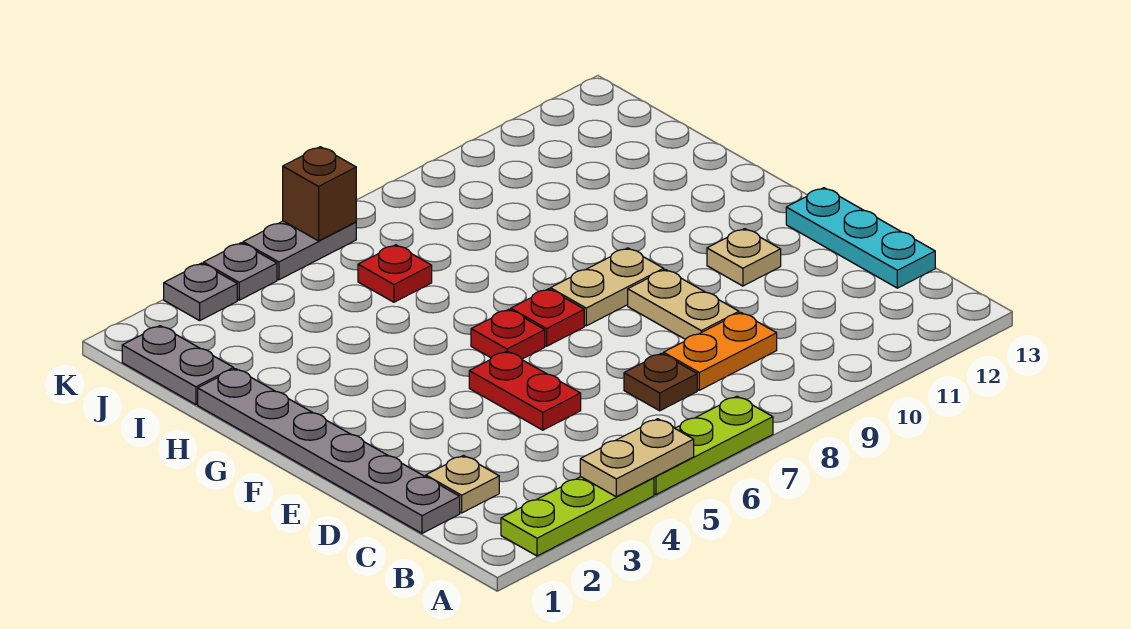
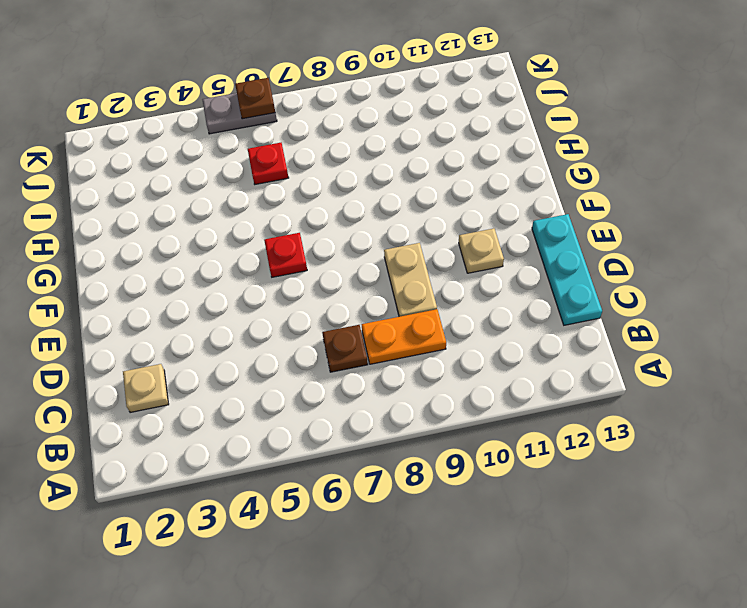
brown plate K6 level 2 -> brown brick K6 level 2
none -> lime plate A2:A4 level 1
none -> lime plate A5:A7 level 1
none -> grey plate C1:H1 level 1

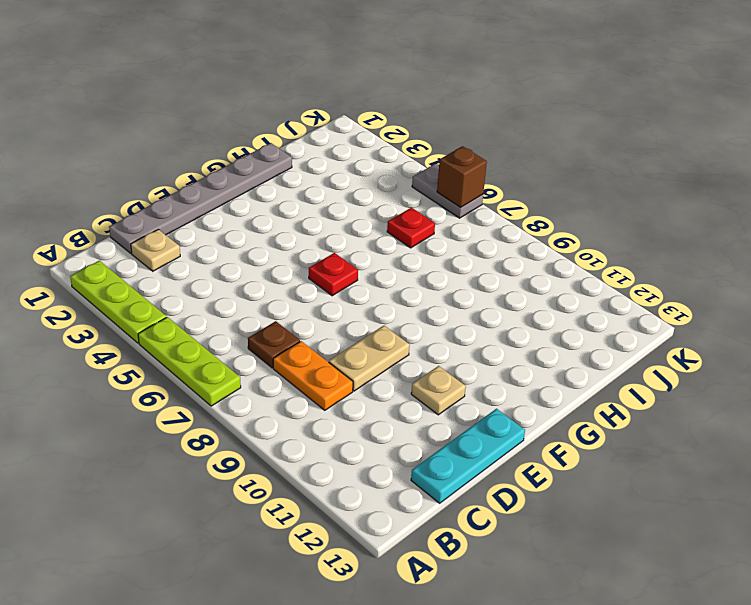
none -> red plate D5:E5 level 1
none -> red plate F7 level 1
none -> tan plate F8:F9 level 1

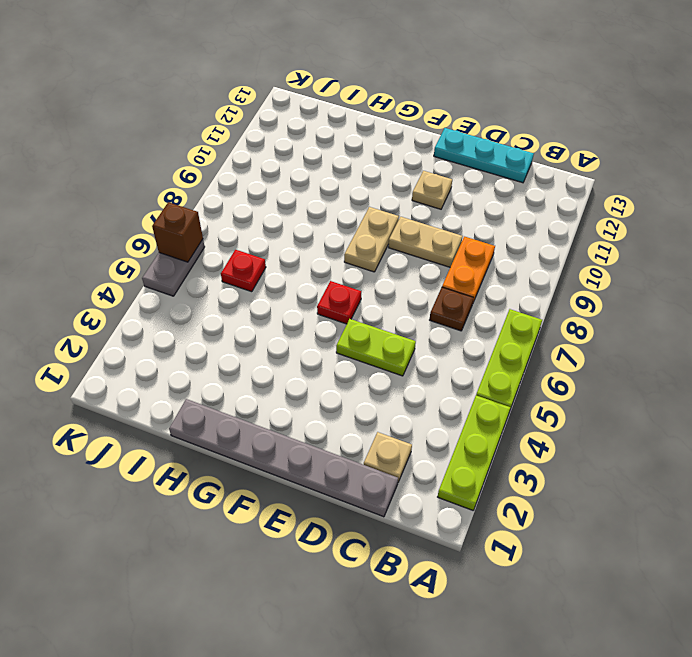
lime plate D5:E5 level 1 -> red plate D5:E5 level 1
none -> red plate F7 level 1
none -> grey plate I1:J1 level 1
none -> grey plate K3 level 1

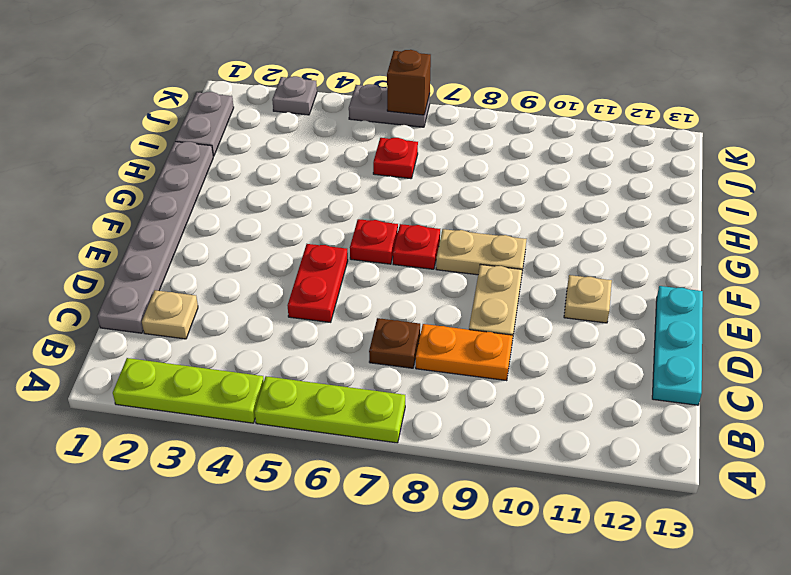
none -> grey plate K4 level 1
none -> tan plate A4:A5 level 2

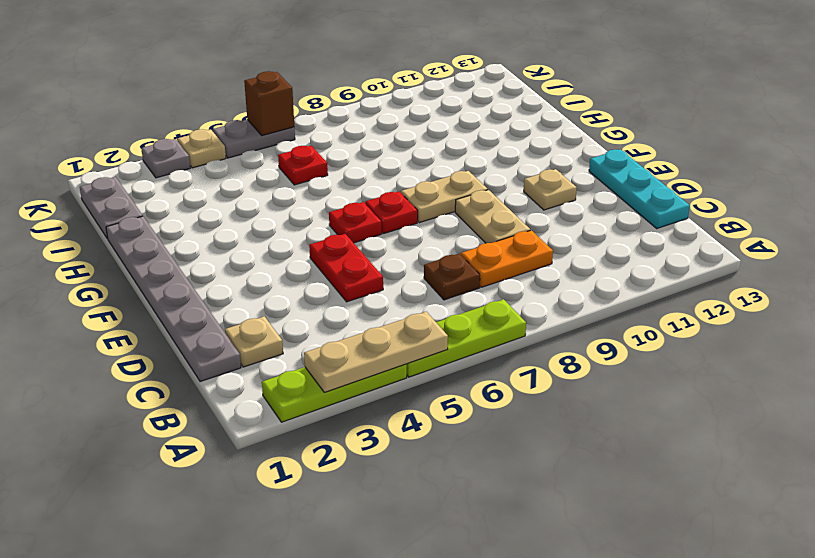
tan plate A3:A5 level 2 -> tan plate A4:A5 level 2
tan plate K4 level 1 -> grey plate K4 level 1

